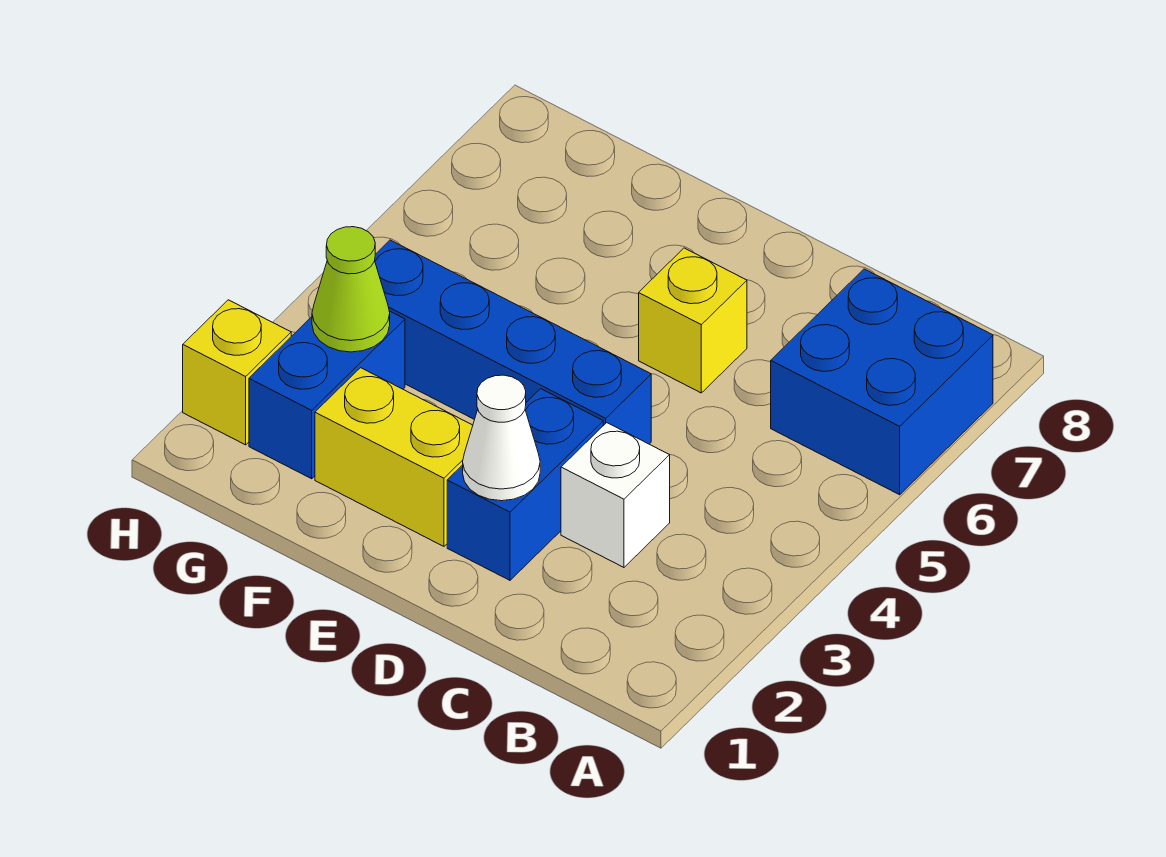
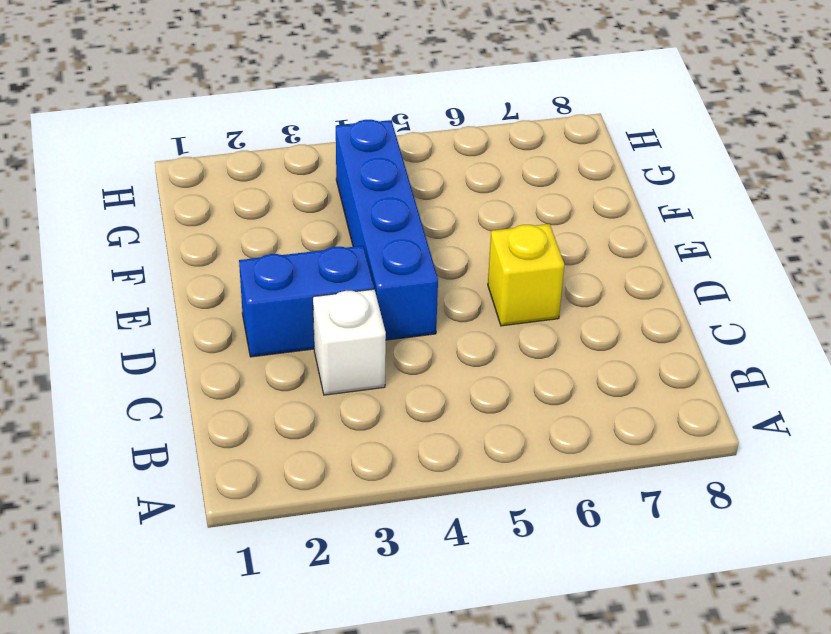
none -> blue brick A6:B7 level 1
none -> yellow brick E2:F2 level 1

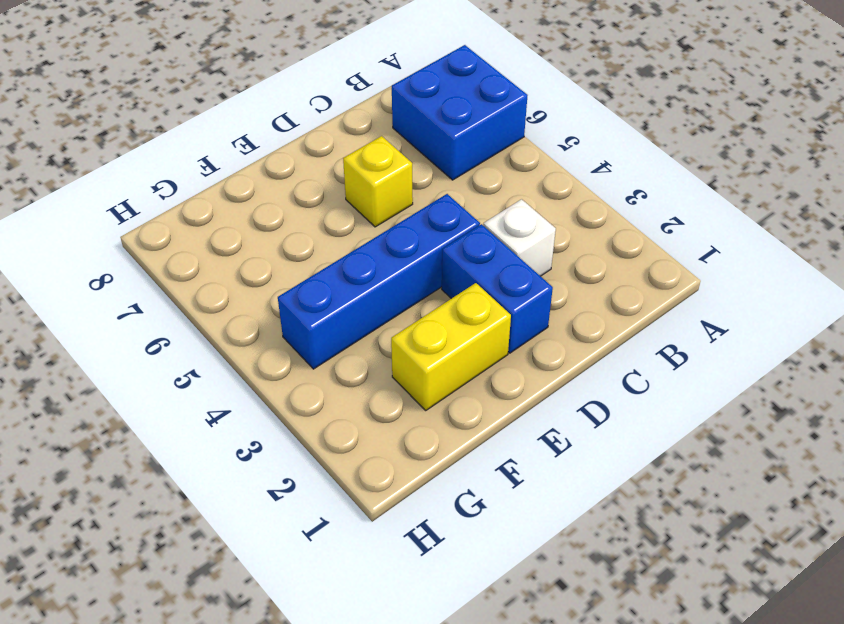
none -> blue brick G2:G3 level 1
none -> yellow brick H2 level 1

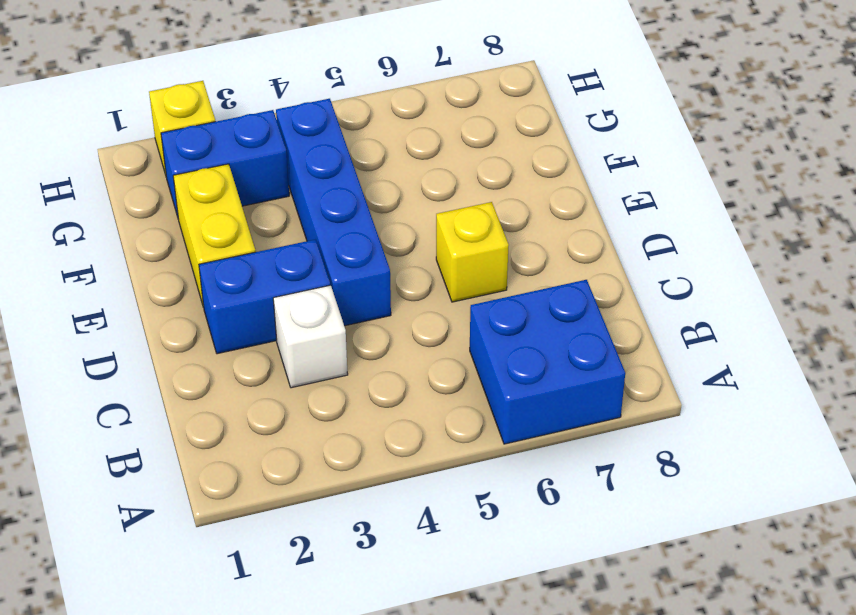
none -> white cone D2 level 2
none -> lime cone G3 level 2

